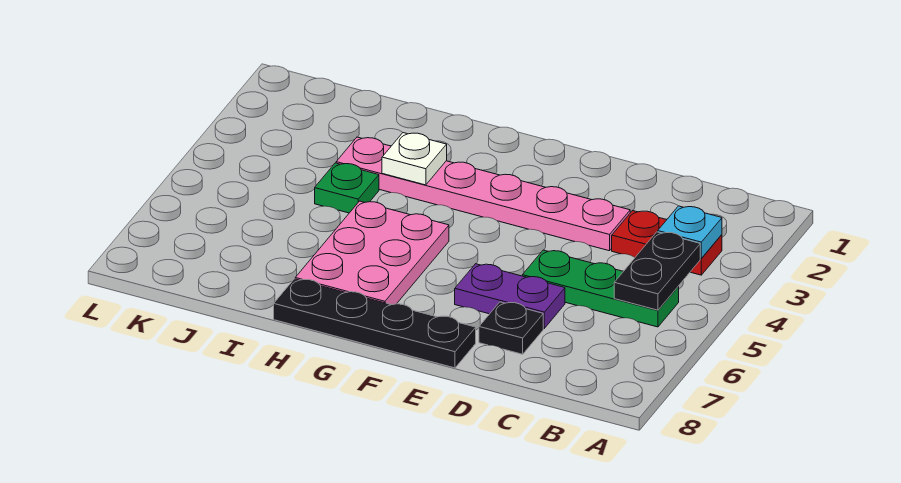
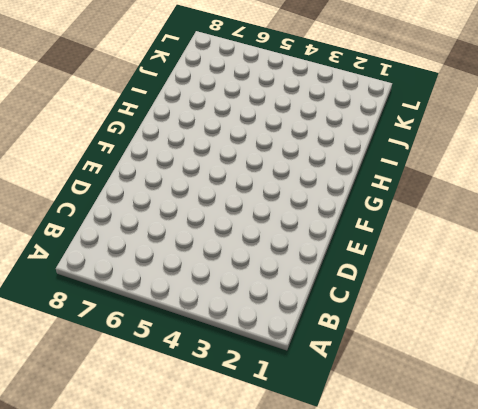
none -> red plate B3:C3 level 1
none -> green plate B5:D5 level 1

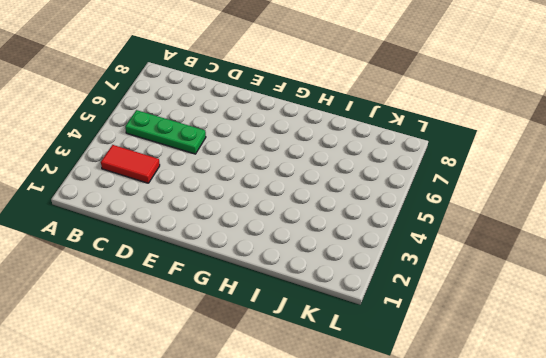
red tile B3:C3 level 1 -> red plate B3:C3 level 1
none -> pink plate D3:I3 level 1
none -> purple plate D6:E6 level 1

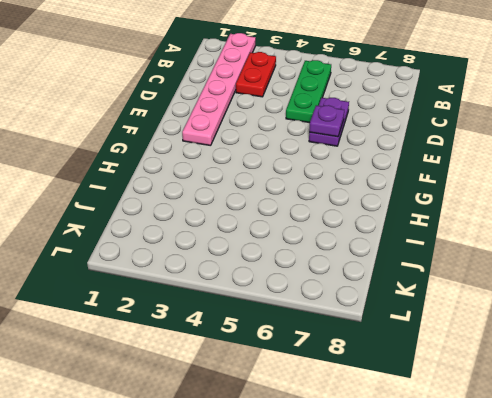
pink plate A2:F2 level 1 -> pink plate D3:I3 level 1
purple plate E6 level 2 -> none
none -> black plate D7 level 1
none -> black plate E8:H8 level 1

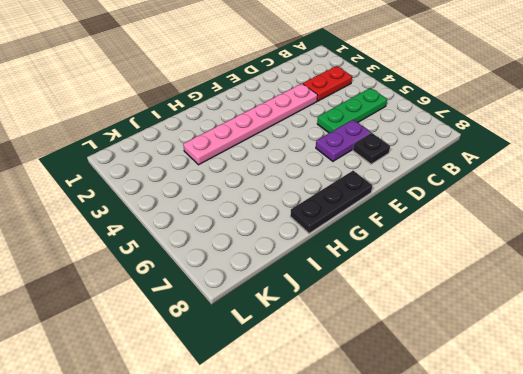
black plate F8:H8 level 1 -> black plate E8:H8 level 1
none -> pink plate G5:H7 level 1
none -> green plate I4 level 1

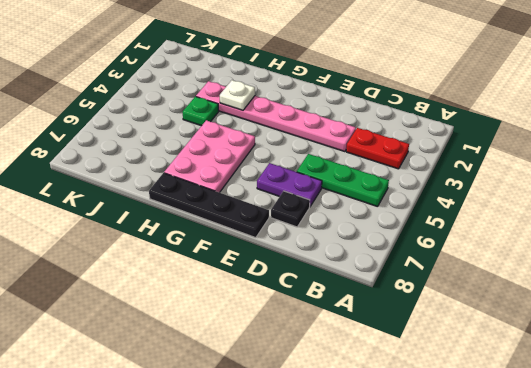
none -> cyan plate B3 level 2
none -> black plate B4:B5 level 2

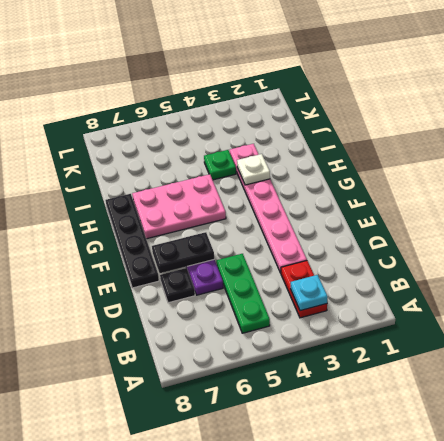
black plate E6:E7 level 2 -> black plate B4:B5 level 2

